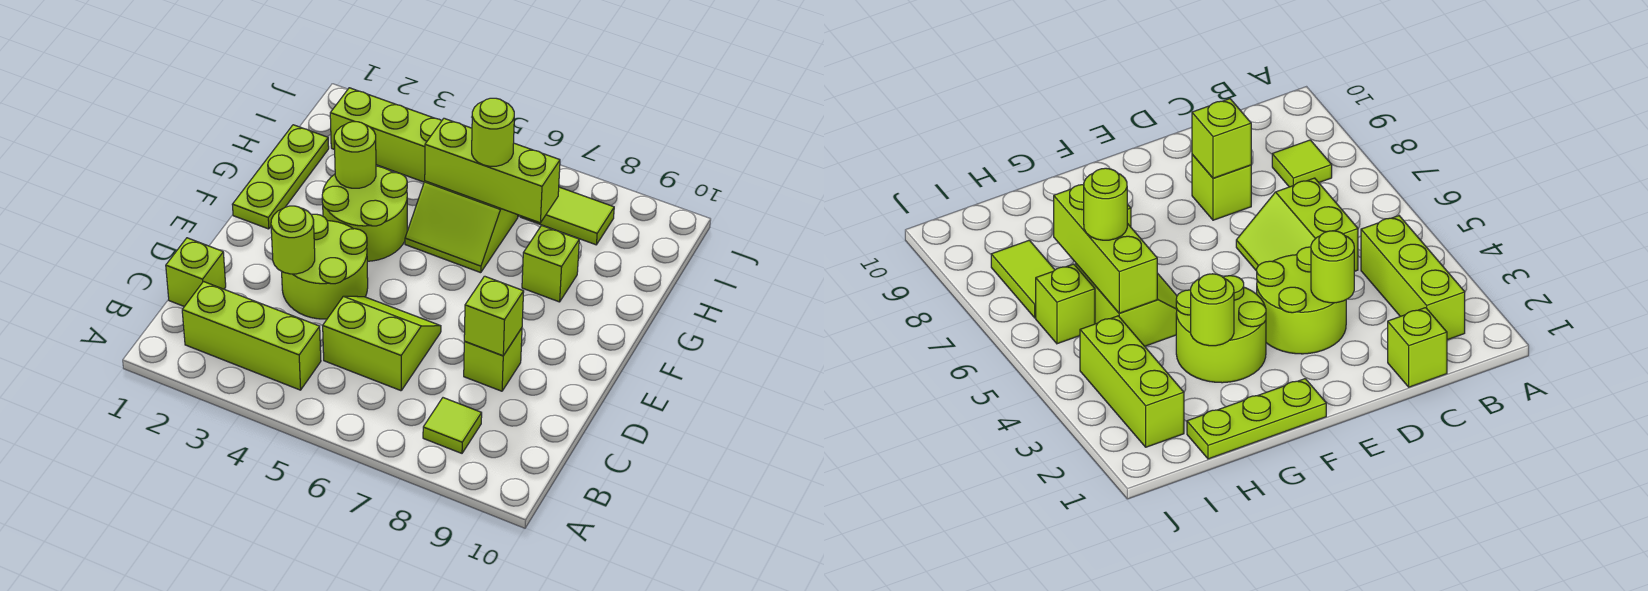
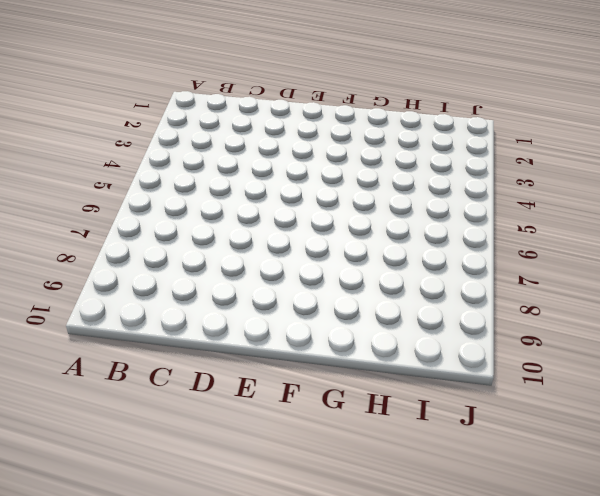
none -> lime brick B2:B4 level 1
none -> lime tile B8 level 1
none -> lime brick C1 level 1

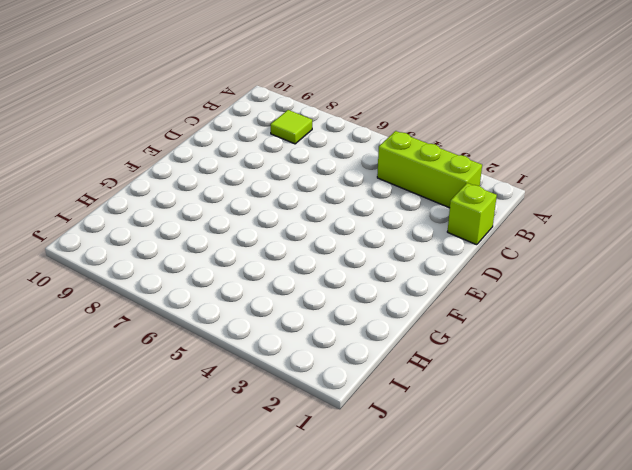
none -> lime slope C5:D6 level 1 top C
none -> lime round brick D3:E4 level 1
none -> lime brick D8 level 1

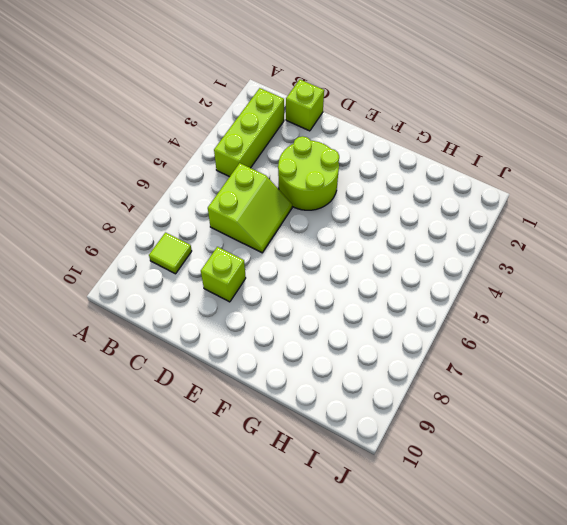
none -> lime plate F1:H1 level 1
none -> lime round brick F3:G4 level 1
none -> lime slope G5:H6 level 1 top H

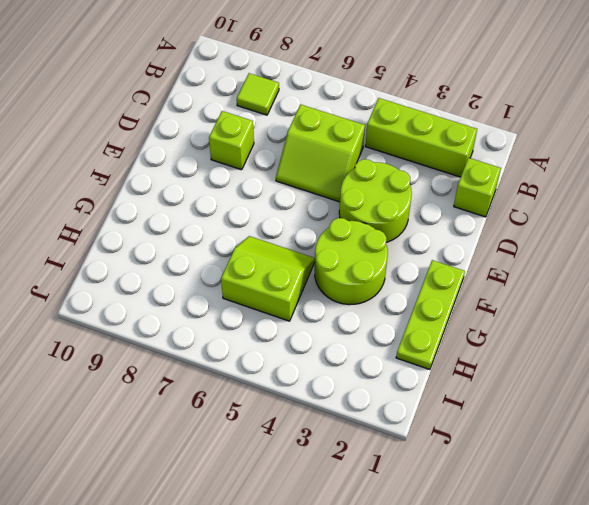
none -> lime brick G8 level 1
none -> lime brick I2:I4 level 1
none -> lime brick I6 level 1

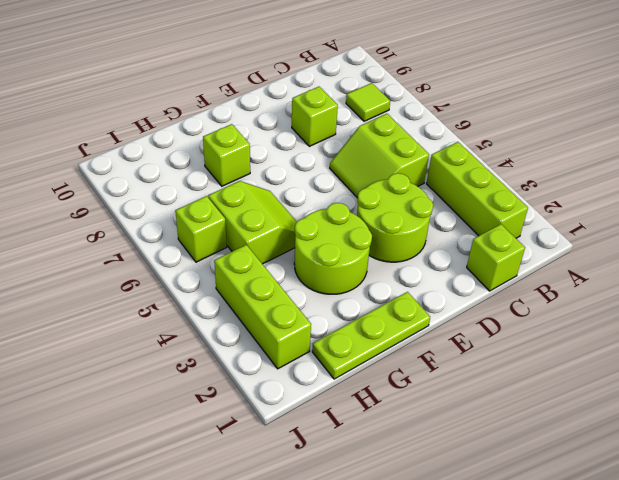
none -> lime tile I7:I8 level 1
none -> lime round brick D3 level 2
none -> lime brick D8 level 2

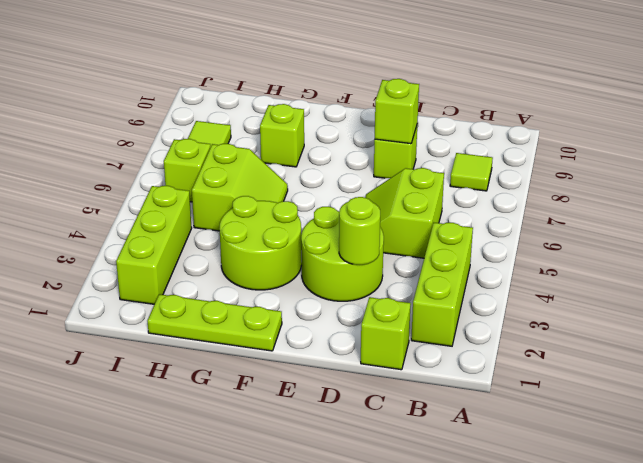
none -> lime round brick G3 level 2
none -> lime brick H5:H7 level 2
none -> lime round brick H6 level 3

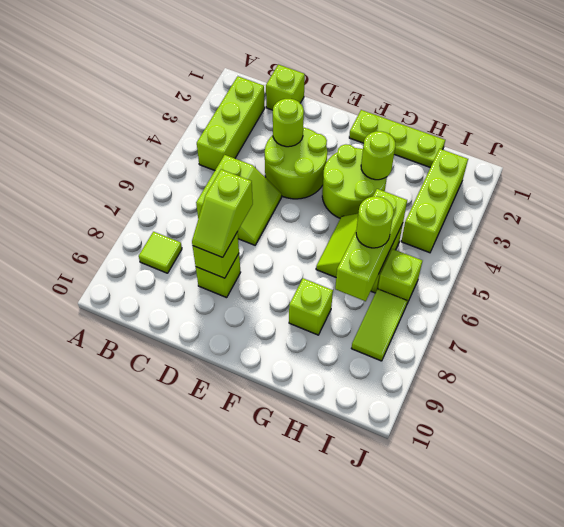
lime slope D7:D8 level 3 top 7 -> none

